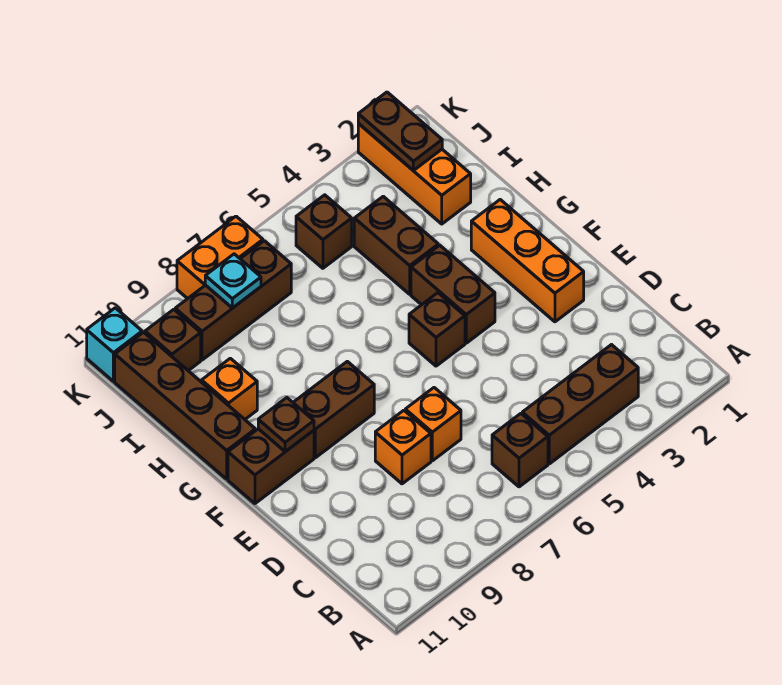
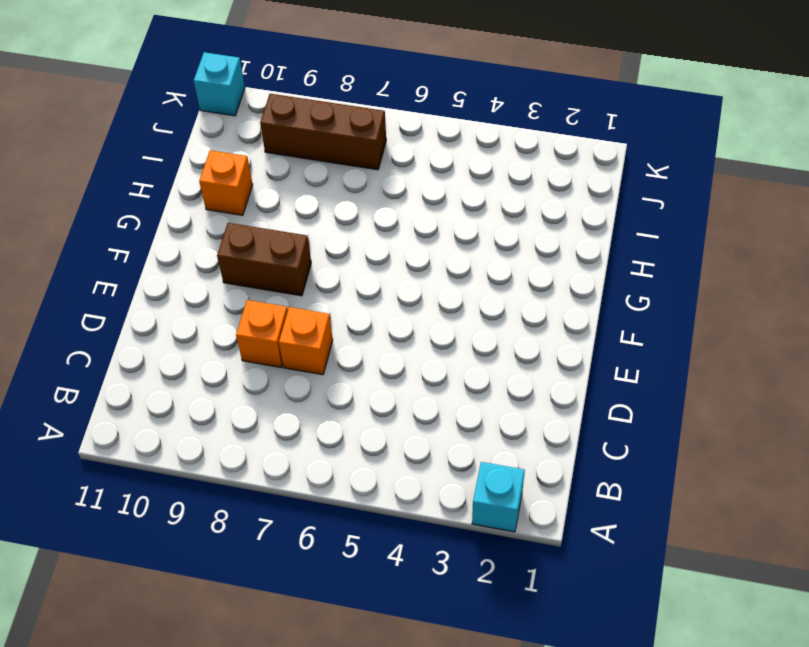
cyan brick A2 level 1 -> none
none -> brown brick B3:B5 level 1
none -> brown brick B6 level 1
none -> orange brick E2:G2 level 1

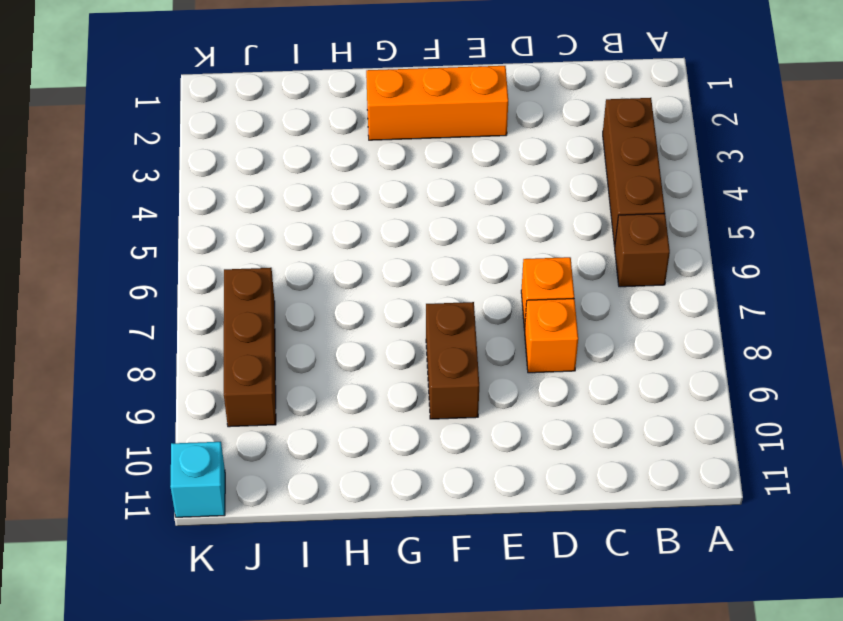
none -> brown brick F4:G4 level 1
none -> brown brick F5 level 1
none -> brown brick F10:F11 level 1

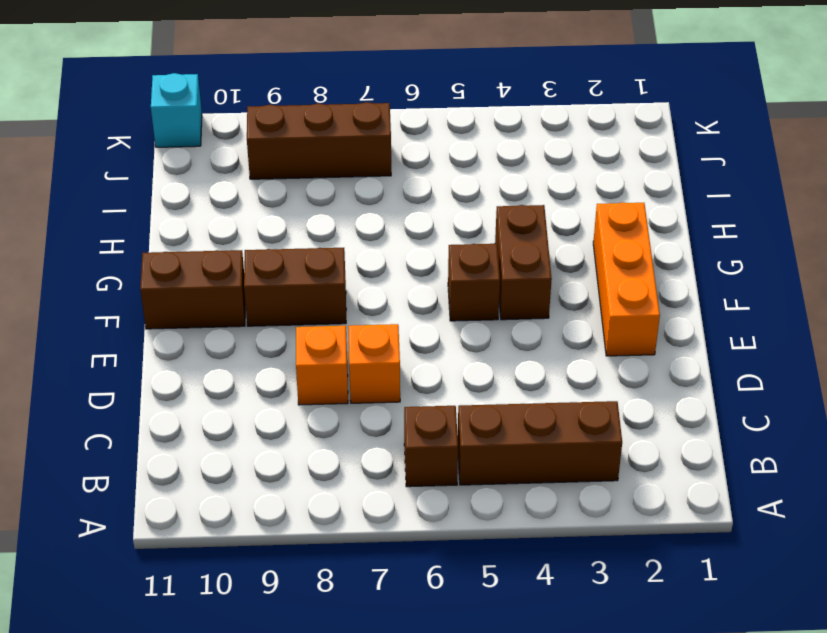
none -> brown brick G11:J11 level 1
none -> brown brick H4:I4 level 1
none -> orange brick H10 level 1

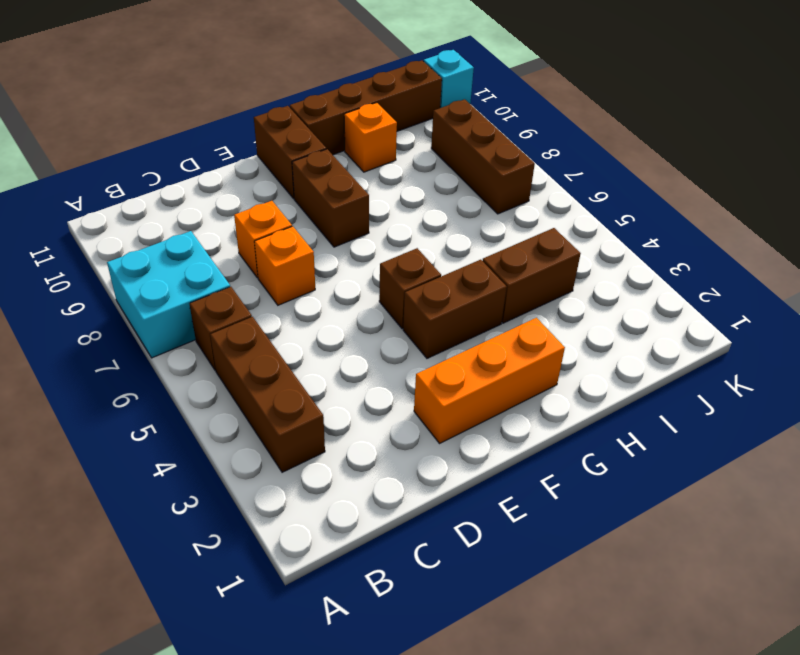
cyan brick A7:B8 level 1 -> none
none -> orange brick I2:K2 level 1
none -> brown brick J5 level 1
none -> brown brick J10 level 1

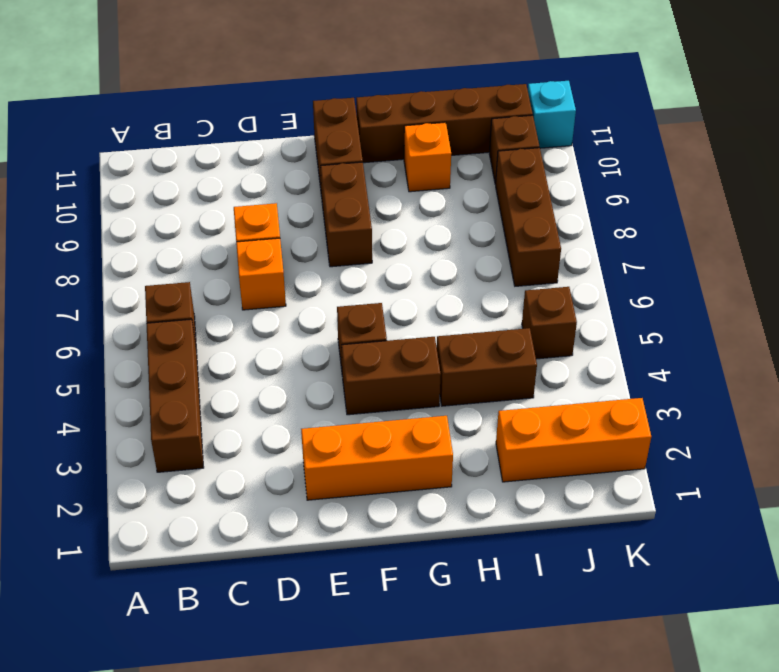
none -> orange brick K7:K8 level 1
none -> brown plate F10 level 2
none -> brown plate J2:K2 level 2

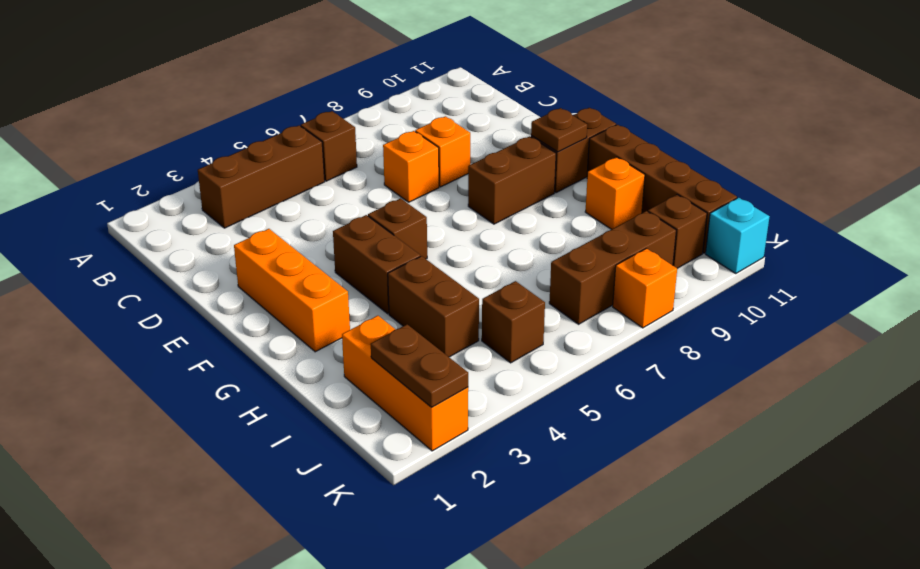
orange brick K8 level 1 -> orange brick K7:K8 level 1
none -> cyan plate J8 level 2

